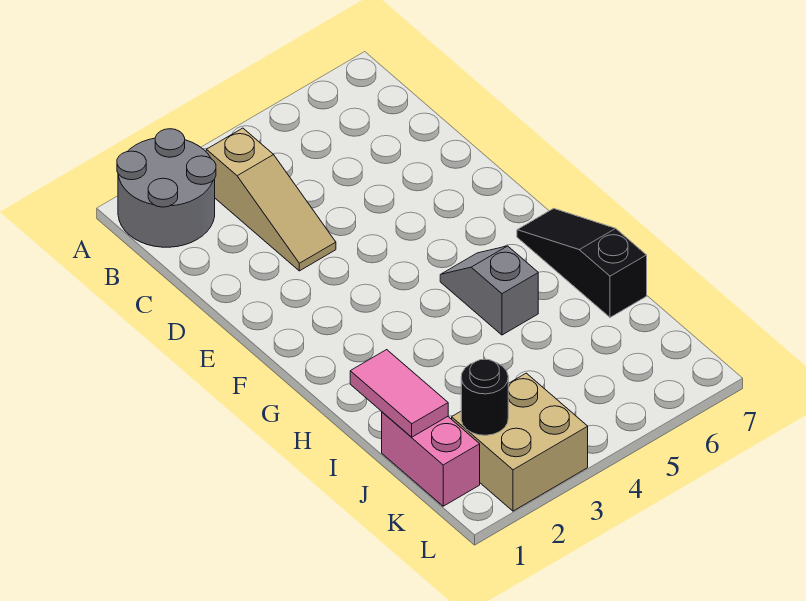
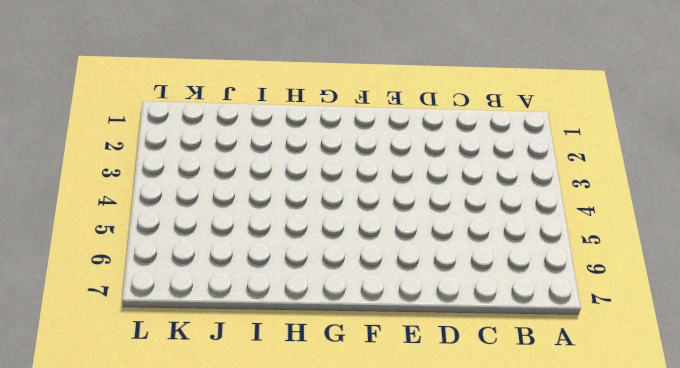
none -> grey round brick A1:B2 level 1
none -> tan slope B3:D3 level 1 top B

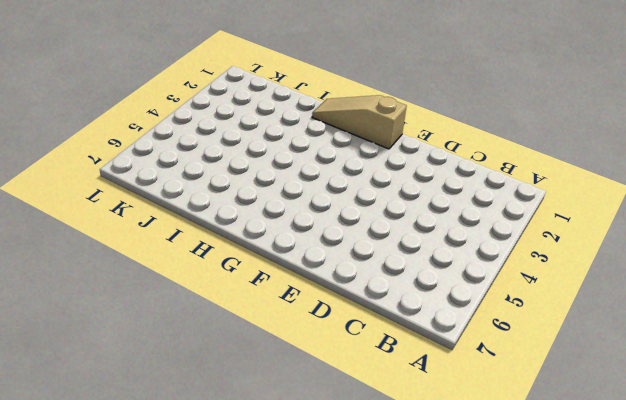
tan slope F1:H1 level 1 top F -> tan slope B3:D3 level 1 top B
none -> grey round brick A1:B2 level 1
none -> grey slope G5:H5 level 1 top H

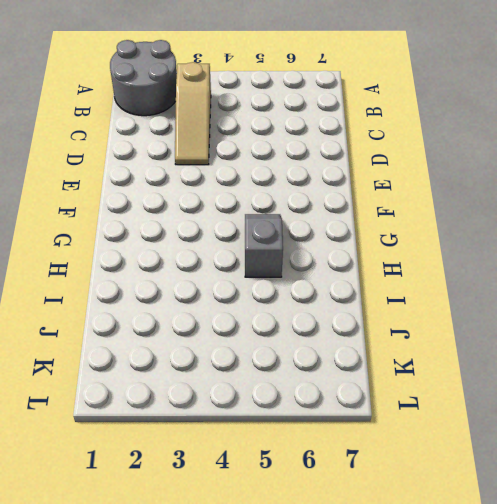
none -> black slope G7:I7 level 1 top I
none -> pink brick J1:K1 level 1

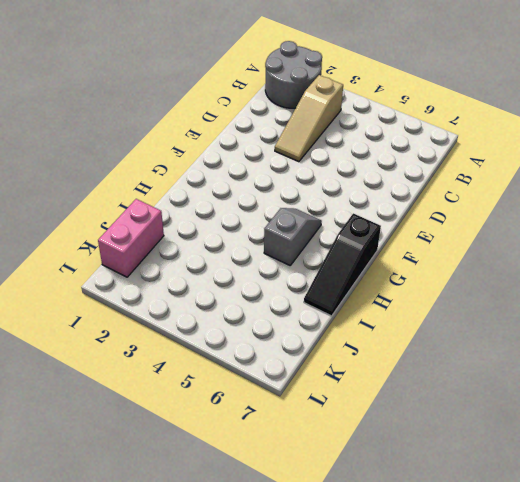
black slope G7:I7 level 1 top G -> black slope G7:I7 level 1 top I
none -> tan brick K2:L3 level 1
none -> pink tile I1:J1 level 2

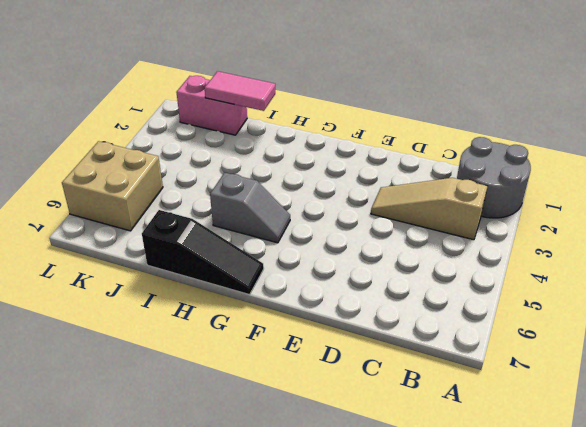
tan brick K5:L6 level 1 -> tan brick K2:L3 level 1
none -> black round brick K2 level 2

